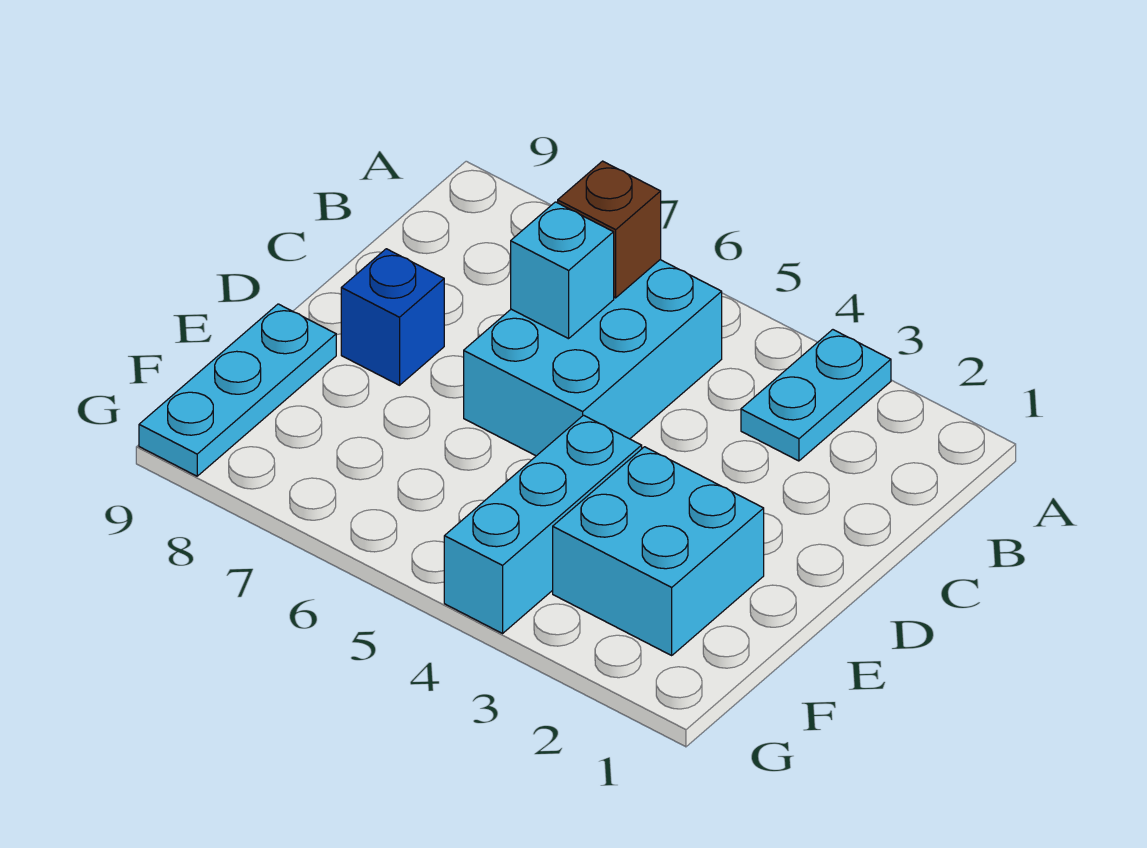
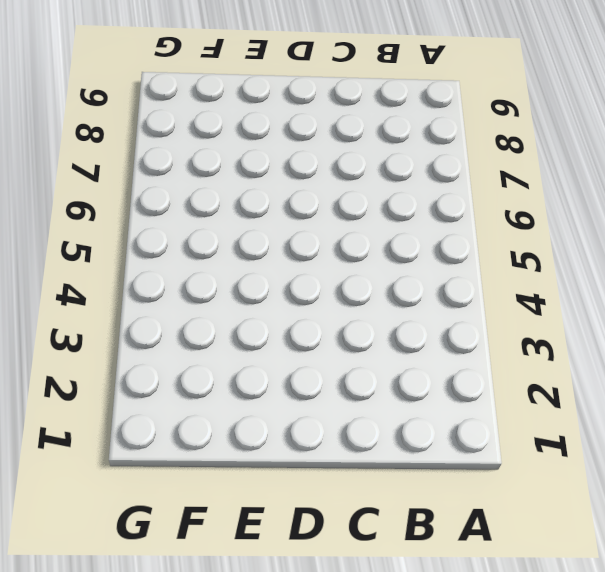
none -> cyan plate A3:B3 level 1
none -> cyan brick B5:D6 level 1

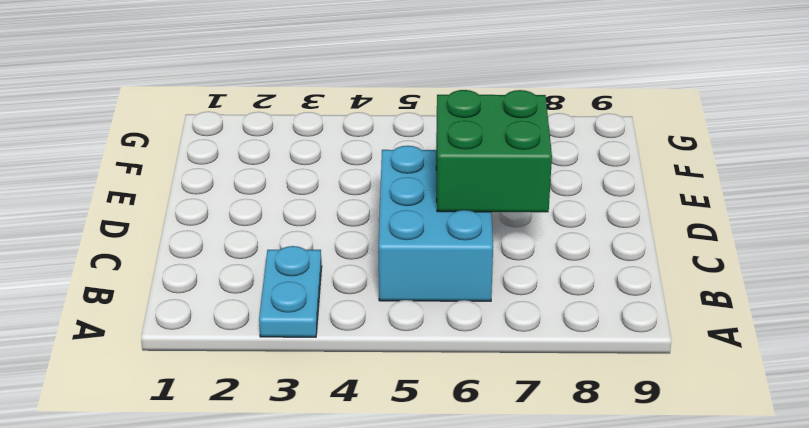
green brick C6:D7 level 2 -> cyan brick C6 level 2
none -> blue brick D8 level 1
none -> cyan brick E2:F3 level 1

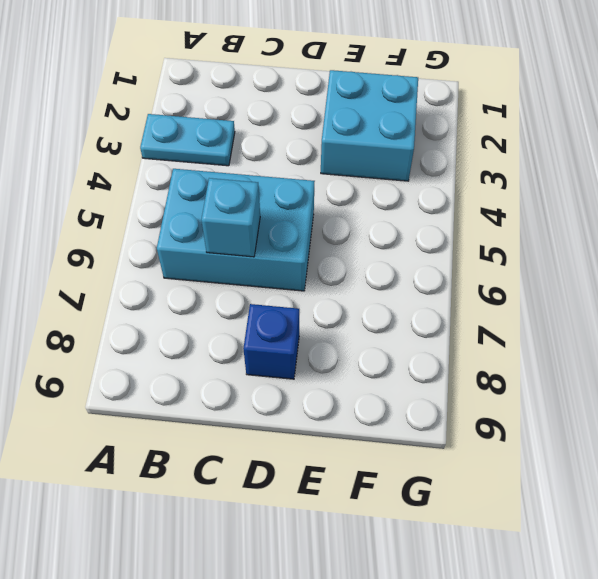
none -> cyan brick E4:G4 level 1
none -> cyan plate E9:G9 level 1

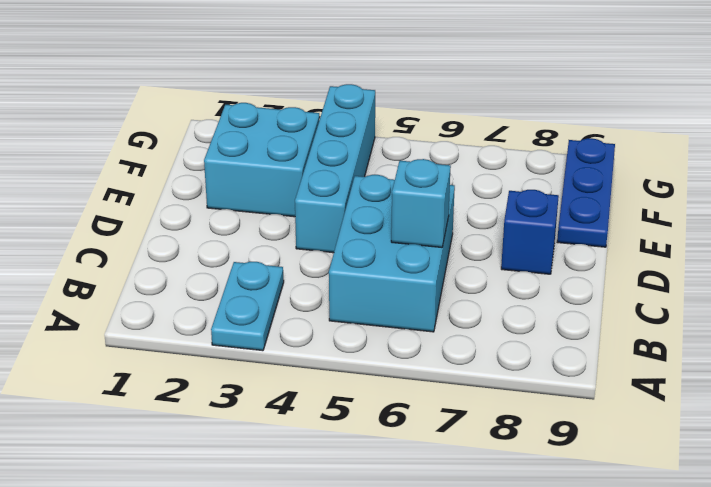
cyan brick D4:G4 level 1 -> cyan brick E4:G4 level 1
blue plate E9:G9 level 1 -> cyan plate E9:G9 level 1
none -> brown brick B6 level 2

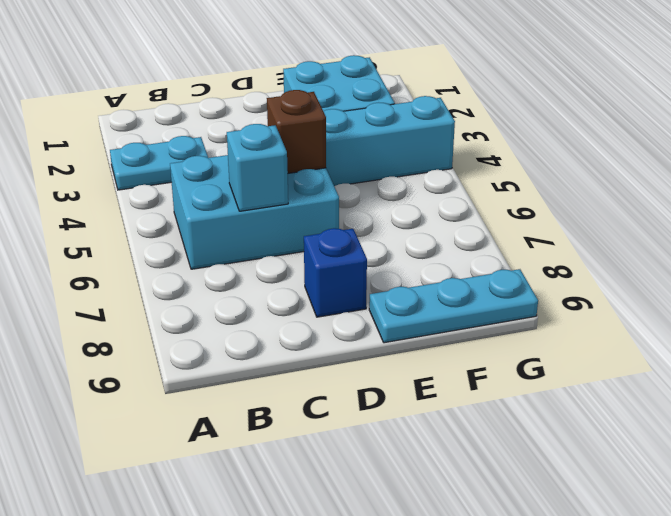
brown brick D5 level 2 -> brown brick B6 level 2

